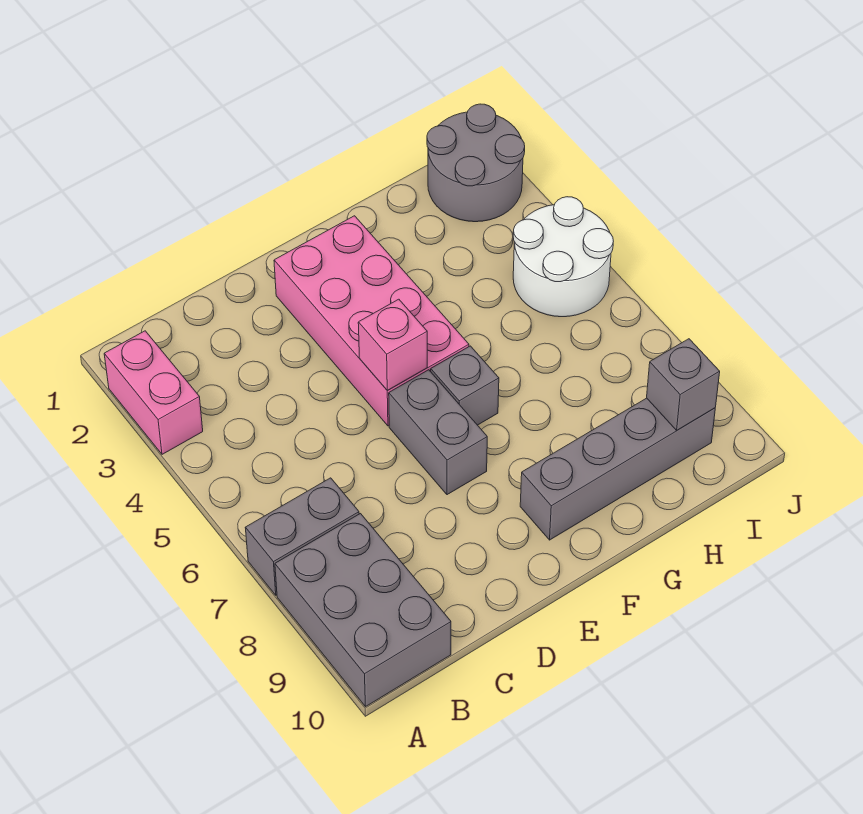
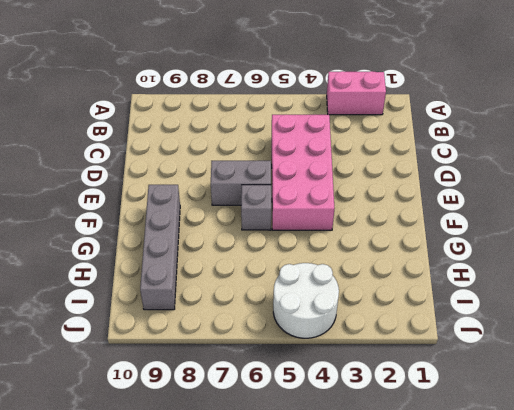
pink brick C4:F5 level 1 -> pink brick E2:F5 level 1
none -> grey brick A7:B7 level 1
none -> grey brick A8:B10 level 1

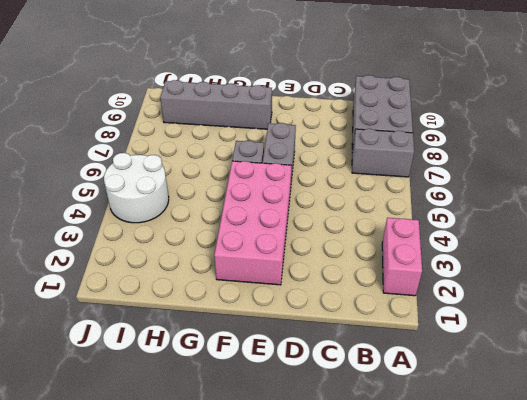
none -> grey round brick I1:J2 level 1
none -> pink brick E5 level 2

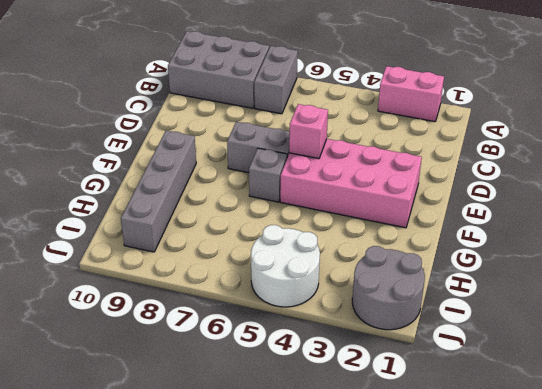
none -> grey brick I9 level 2

